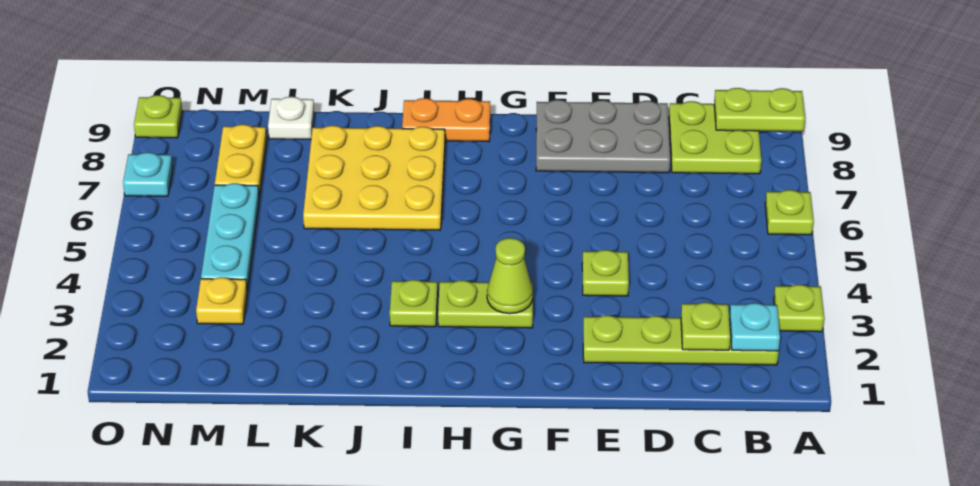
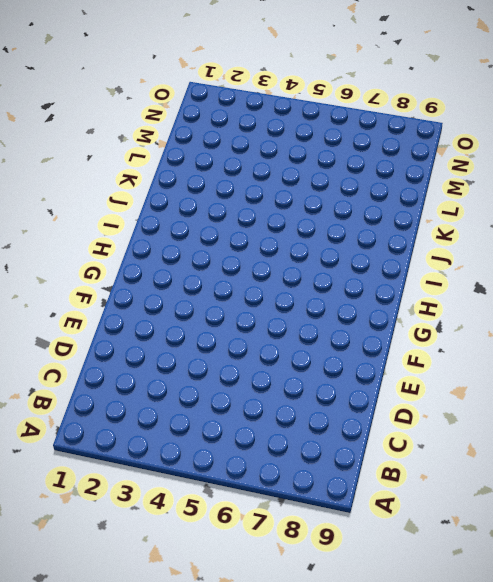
none -> lime plate A3 level 1
none -> lime plate A6 level 1
none -> lime plate B2:E2 level 1

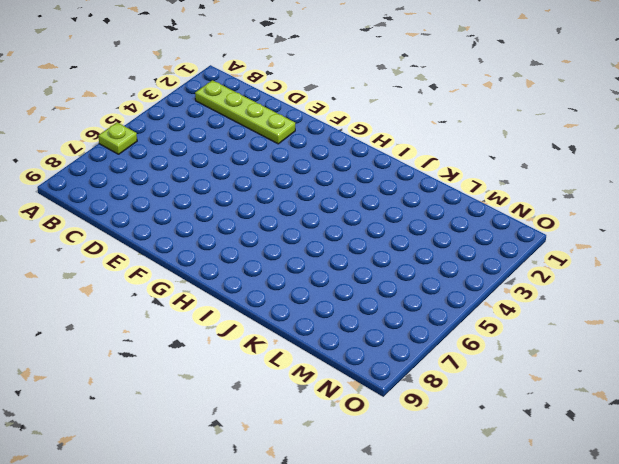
none -> lime plate A3 level 1
none -> lime plate B8:C9 level 1
none -> grey plate D8:F9 level 1

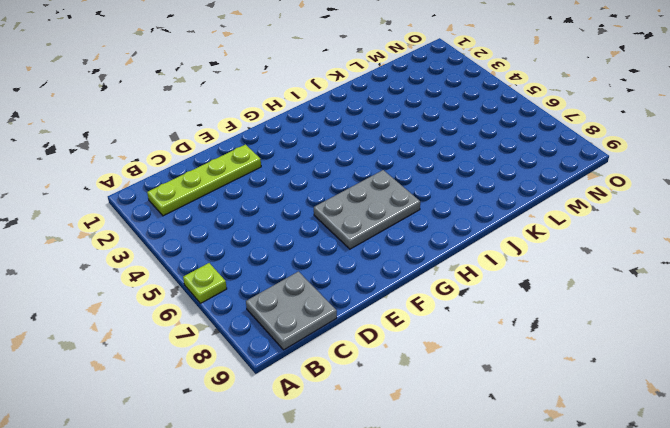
grey plate B8:C9 level 1 -> lime plate B8:C9 level 1
grey plate F6:H7 level 1 -> grey plate D8:F9 level 1
none -> lime plate A3 level 1
none -> lime plate E4 level 1
none -> lime plate G3:H3 level 1

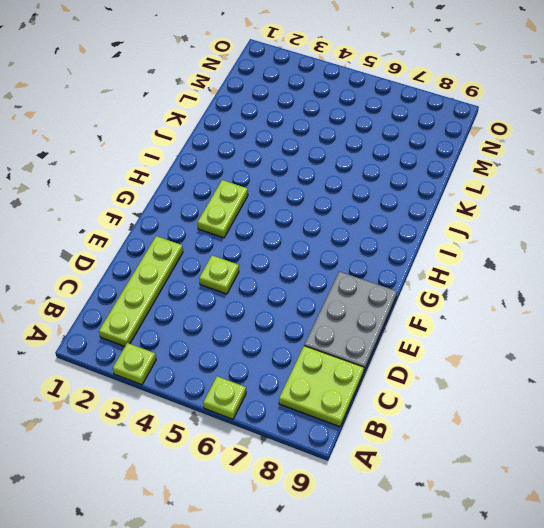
none -> orange plate H9:I9 level 1
none -> lime plate I3 level 1
none -> yellow plate I6:K8 level 1

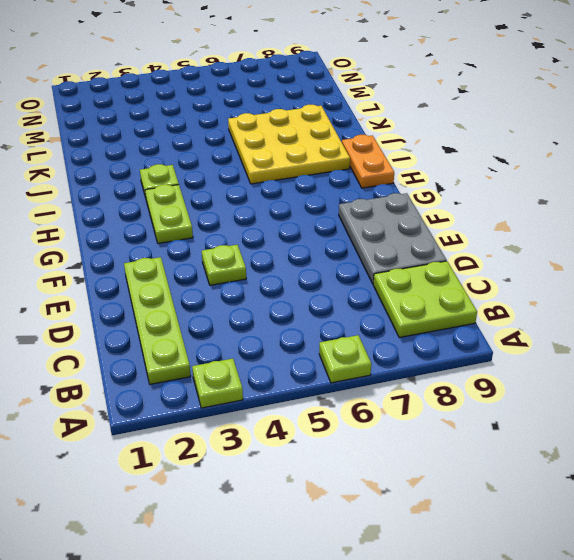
none -> white plate L9 level 1
none -> yellow plate M3 level 1
none -> cyan plate M4:M6 level 1

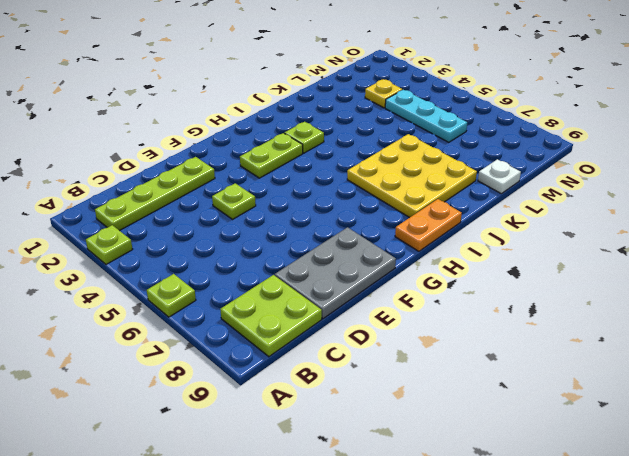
none -> yellow plate M7:M8 level 1
none -> cyan plate O7 level 1
none -> lime plate O9 level 1

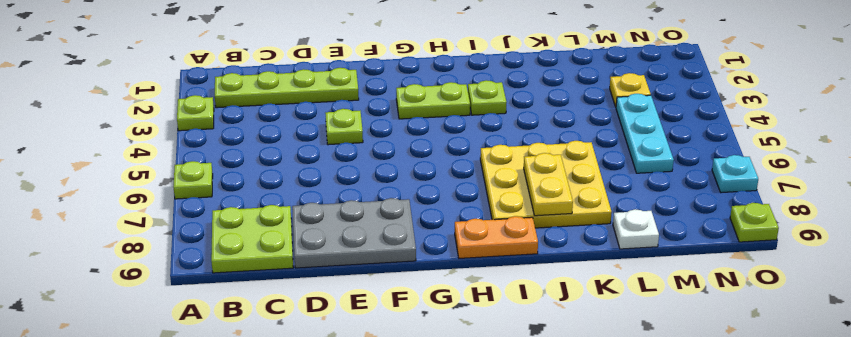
yellow plate J7:J8 level 2 -> yellow plate M7:M8 level 1
none -> lime plate A9:B9 level 2
none -> cyan plate B2 level 2
none -> lime plate C2 level 2

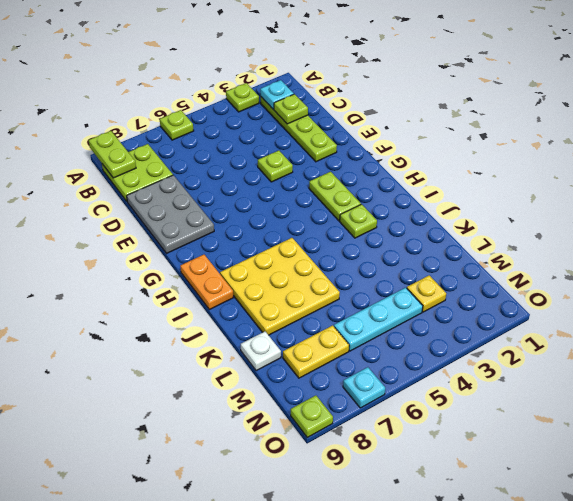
none -> lime cone G3 level 2

